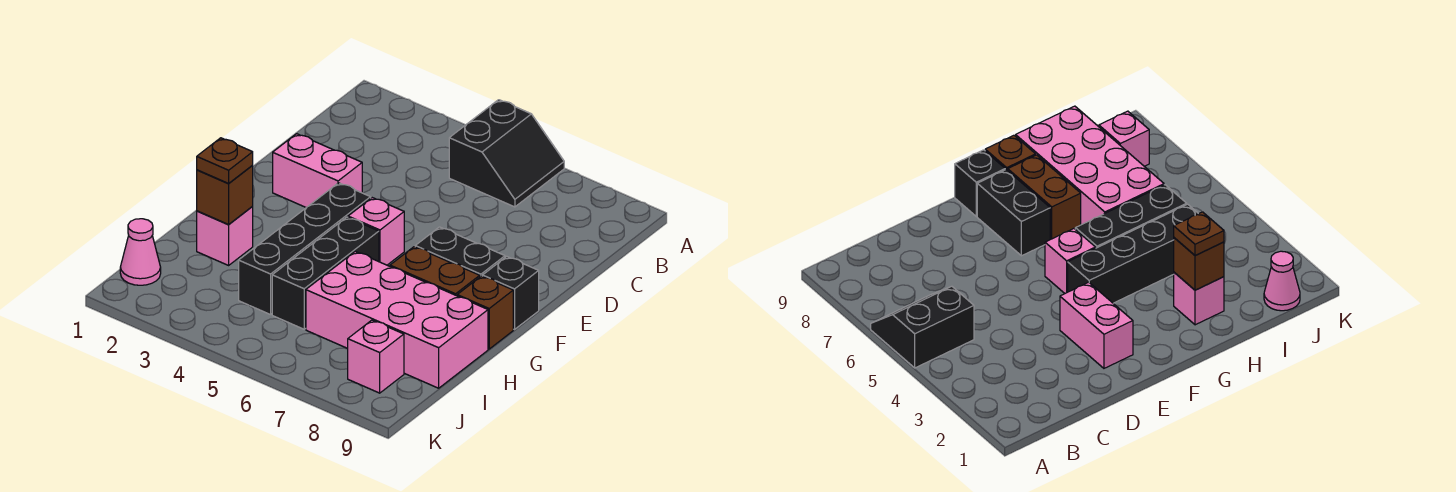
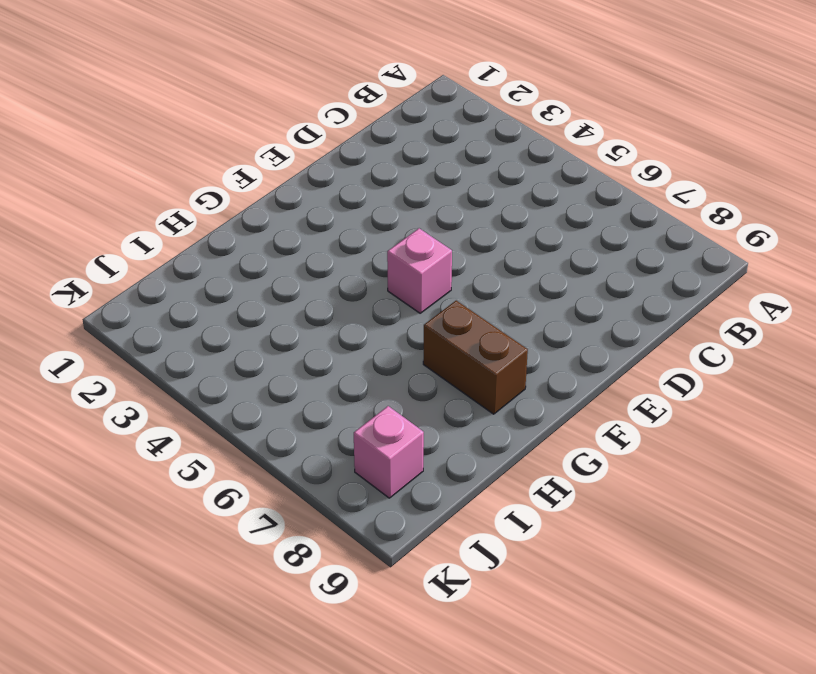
none -> black slope A5:B6 level 1 top 5
none -> pink brick E2:E3 level 1
none -> black brick F4:I4 level 1

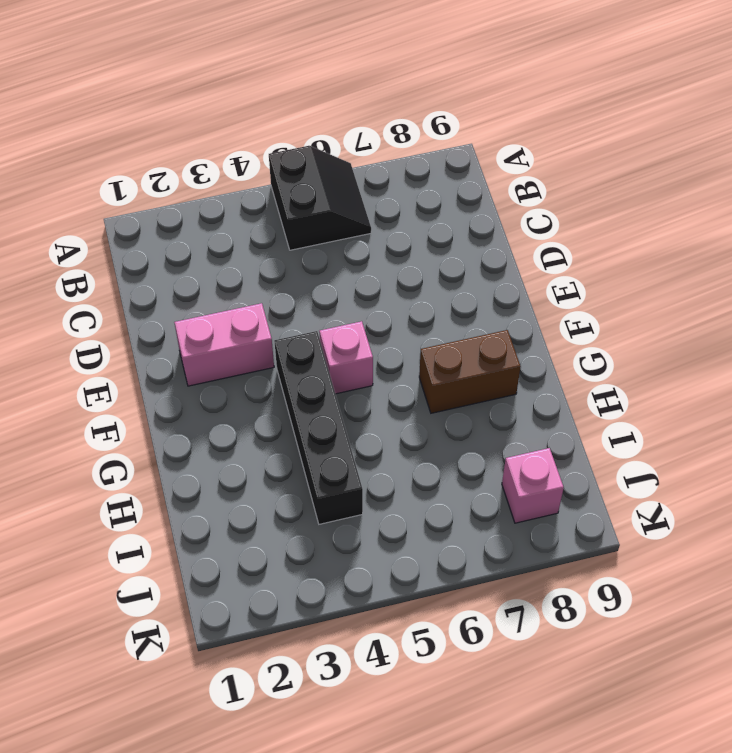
none -> black brick F7:F8 level 1
none -> black brick F9 level 1
none -> black brick G5:I5 level 1

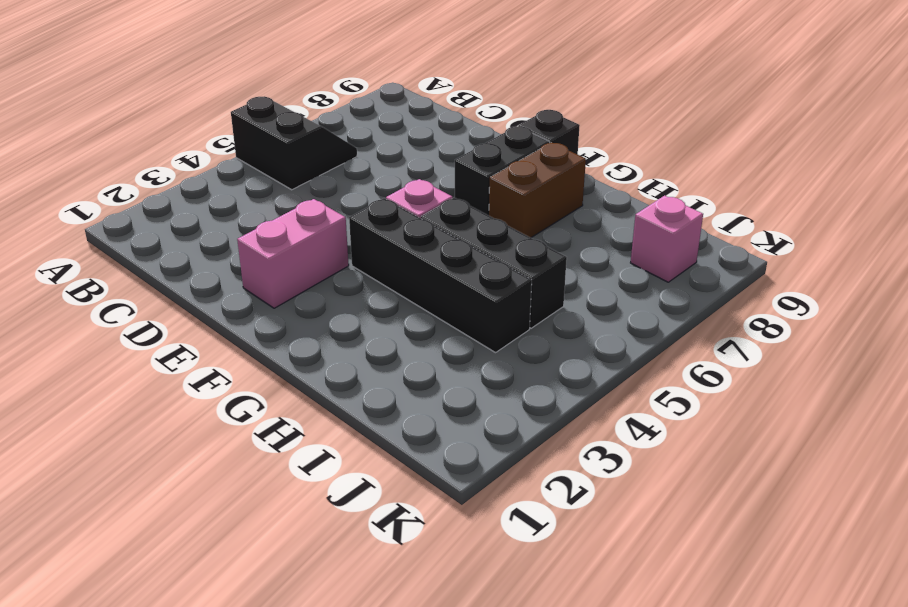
none -> brown brick G9 level 1
none -> pink brick H2 level 1
none -> pink brick H6:I9 level 1

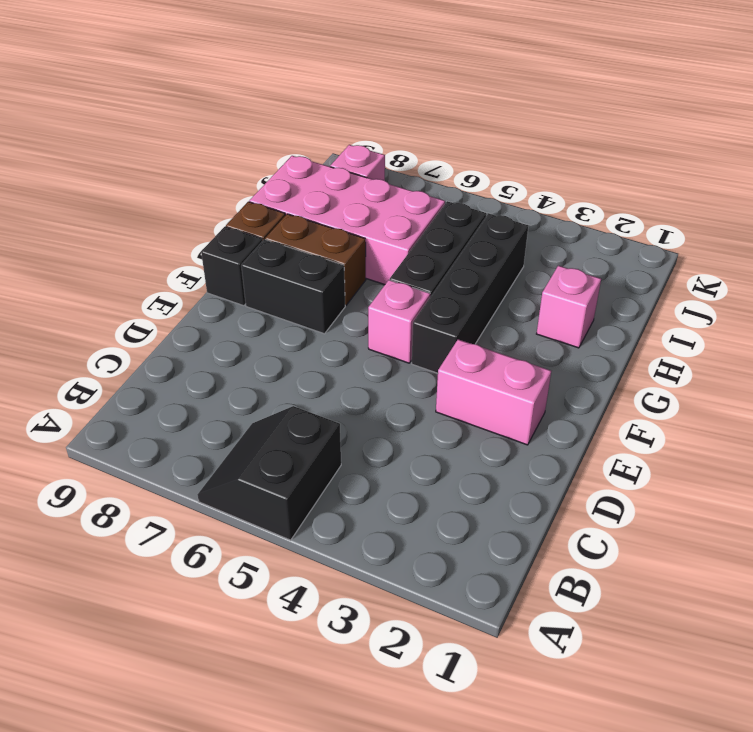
none -> pink cone J1 level 1
none -> brown brick H2 level 2
none -> brown plate H2 level 3

